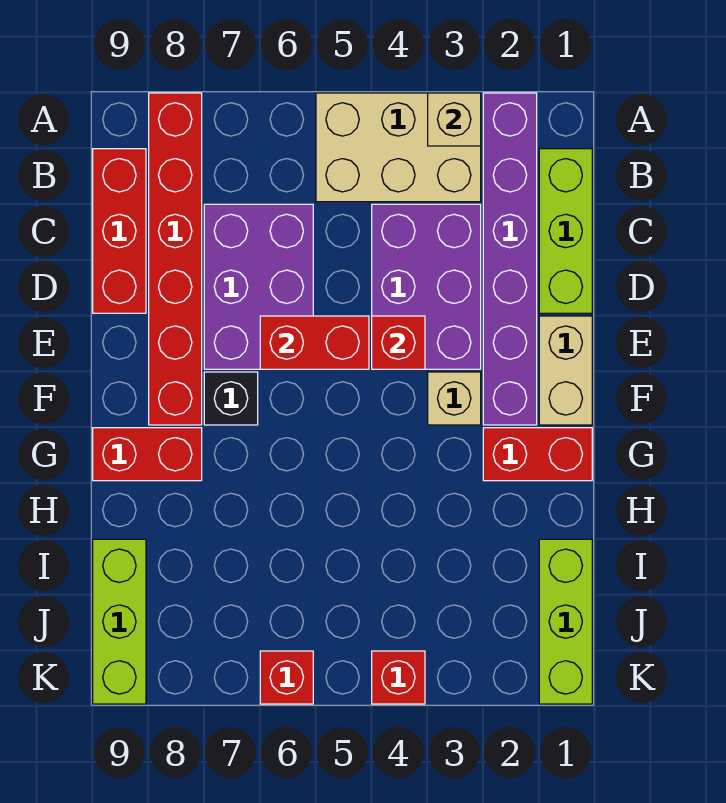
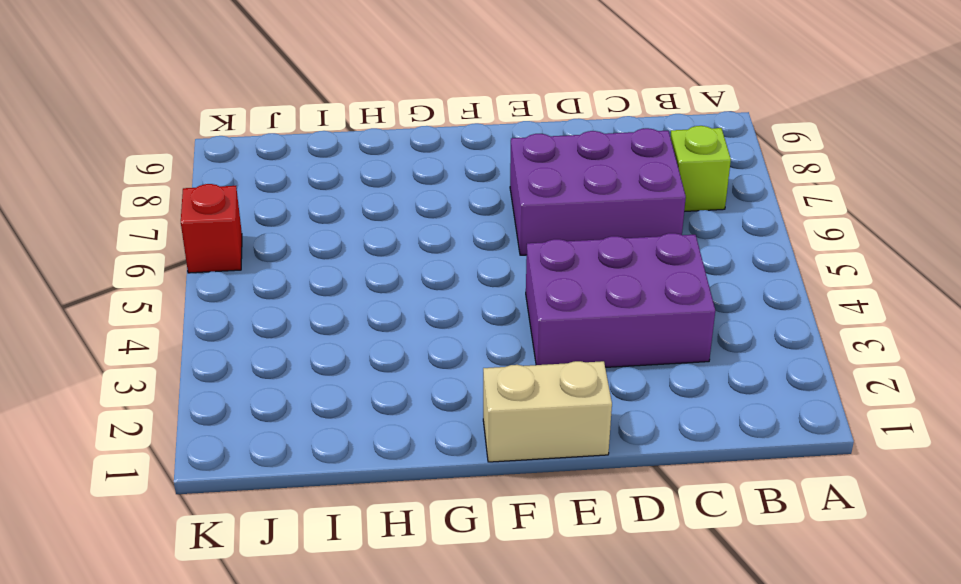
lime brick B7 level 1 -> none
none -> purple brick A2:F2 level 1
none -> tan brick A3:B5 level 1
none -> red brick A8:F8 level 1

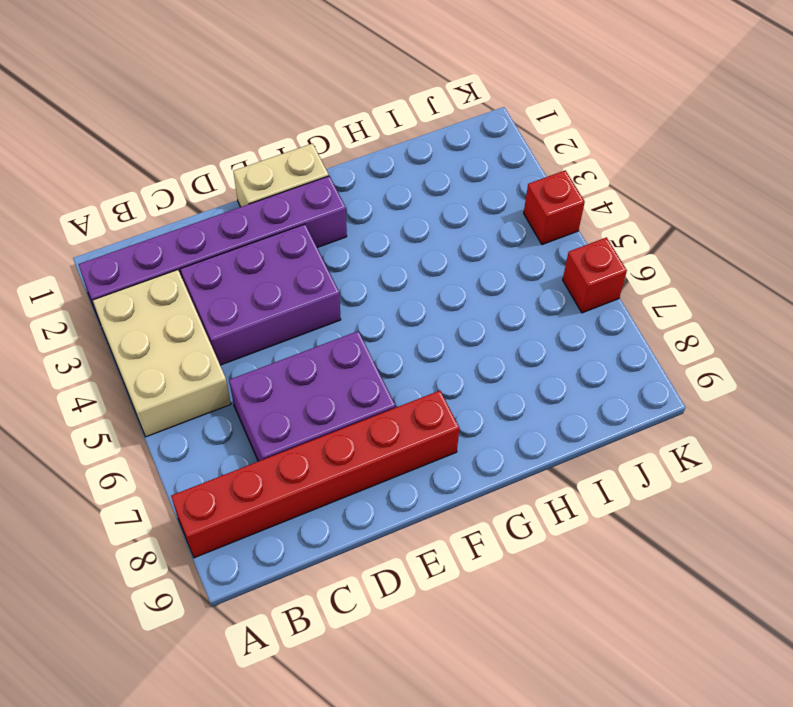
none -> lime brick B1:D1 level 1
none -> red brick B9:D9 level 1
none -> tan brick F3 level 1

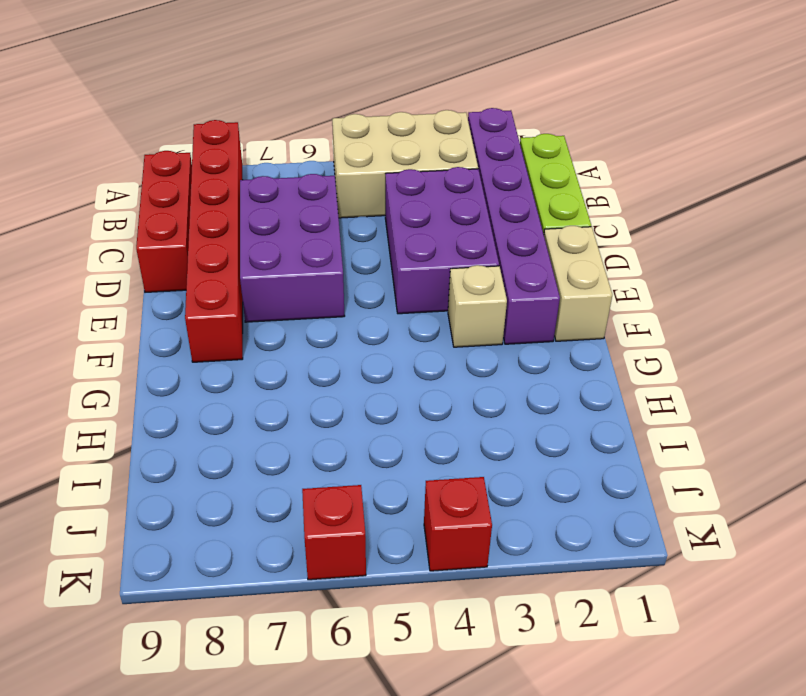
none -> black brick F7 level 1
none -> red brick G1:G2 level 1
none -> red brick G8:G9 level 1

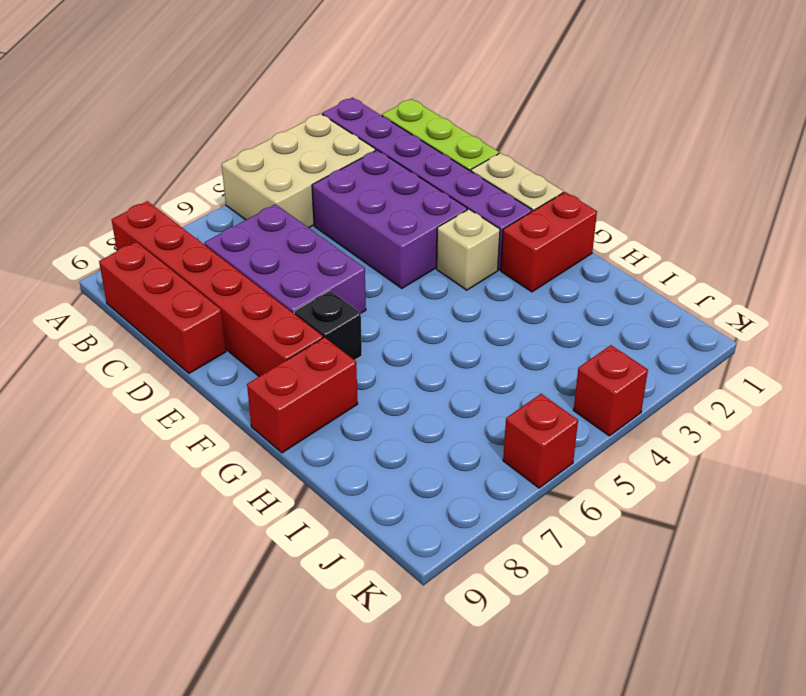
none -> lime brick I1:K1 level 1
none -> lime brick I9:K9 level 1
none -> tan brick A3 level 2

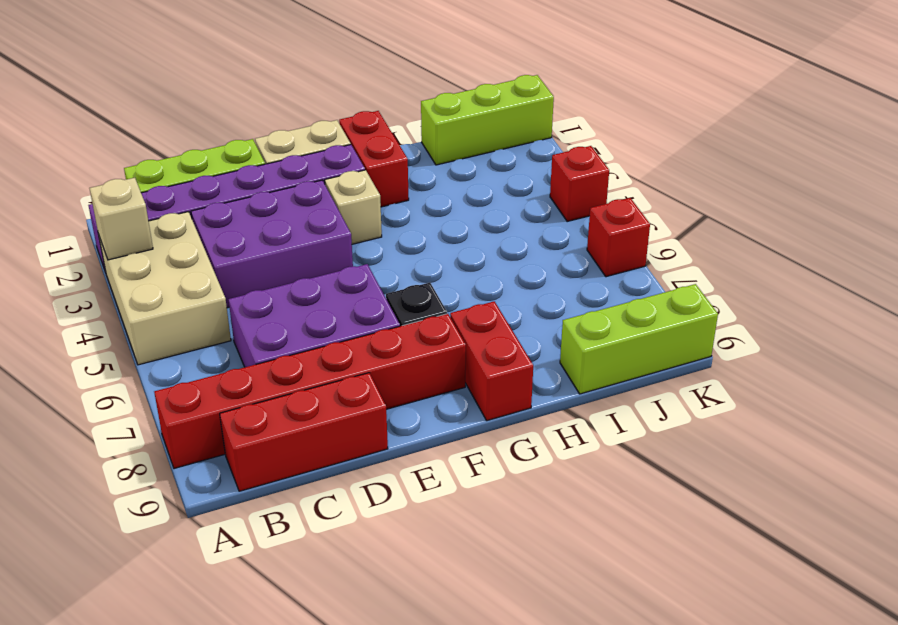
none -> red brick E4 level 2
none -> red brick E5:E6 level 2

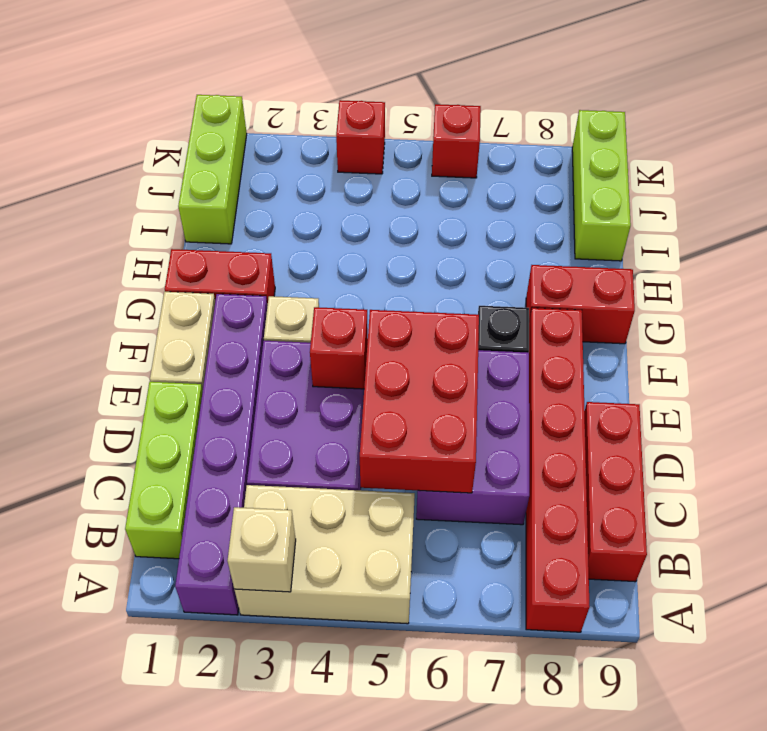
red brick C5:E6 level 2 -> red brick E5:E6 level 2

